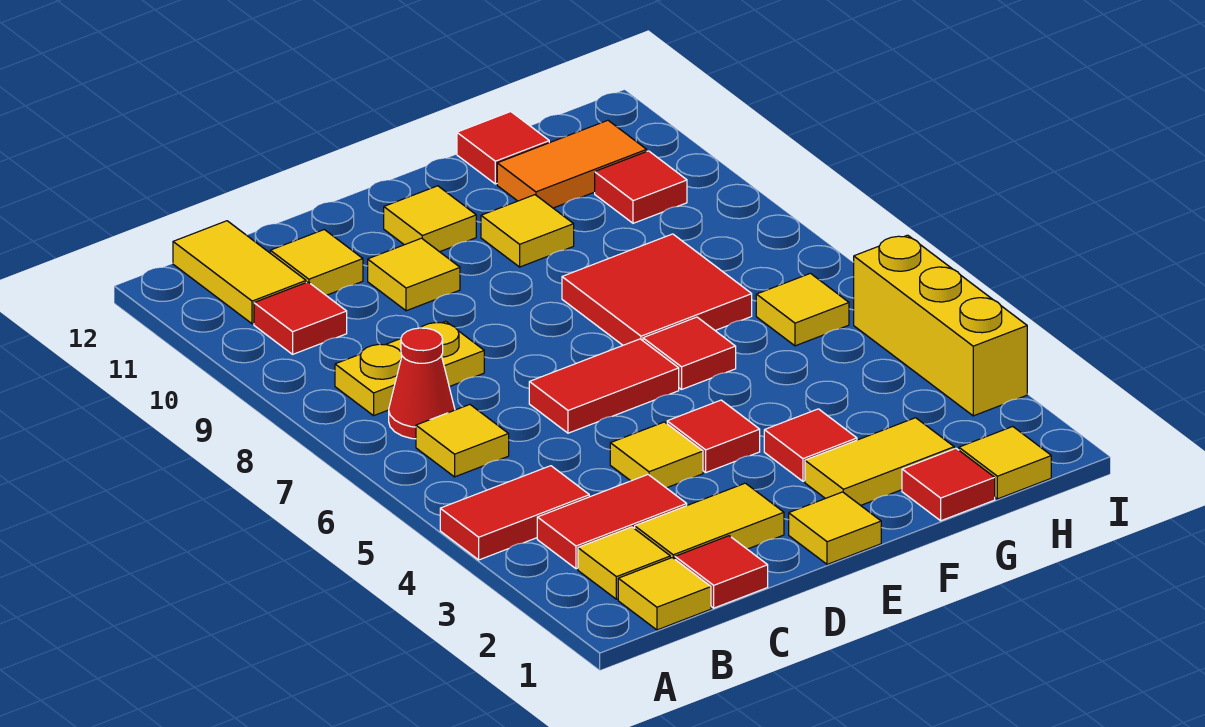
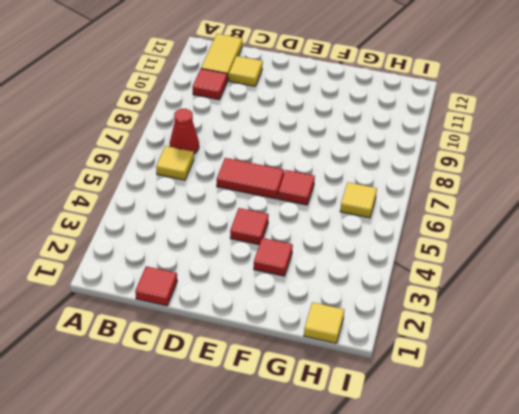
none -> red tile A4:B4 level 1
none -> yellow tile B1 level 1
none -> yellow tile B2 level 1
none -> red tile B3:C3 level 1

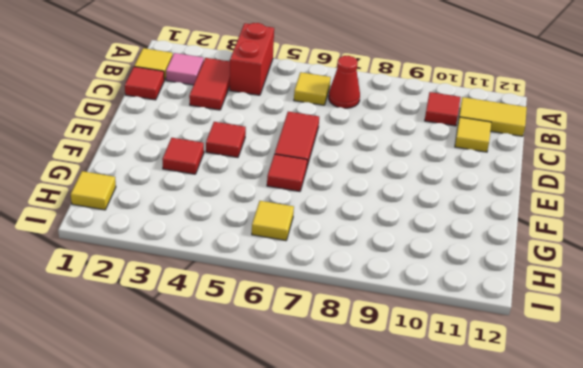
red brick A4:B4 level 1 -> red tile A4:B4 level 1
pink tile B2 level 1 -> yellow tile B2 level 1
none -> yellow plate B8:C8 level 1
none -> yellow tile C2:D2 level 1
none -> yellow tile D4 level 1
none -> yellow tile D10 level 1

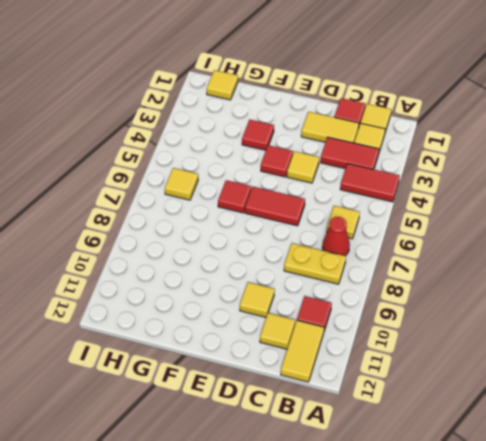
none -> yellow tile E1 level 1
none -> yellow tile E11 level 1
none -> yellow tile F2:G2 level 1
none -> red tile F7:G8 level 1

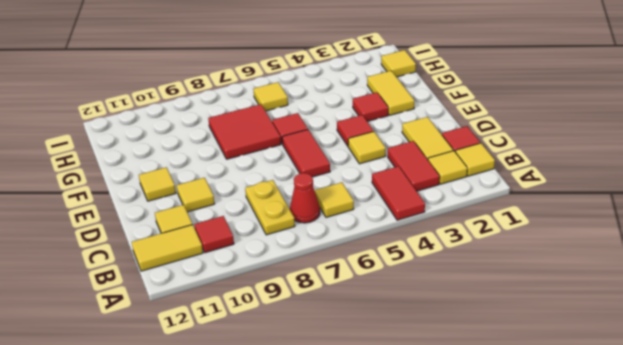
none -> yellow tile E1 level 1
none -> yellow tile F10 level 1
none -> red tile G1 level 1
none -> orange tile G11:H11 level 1

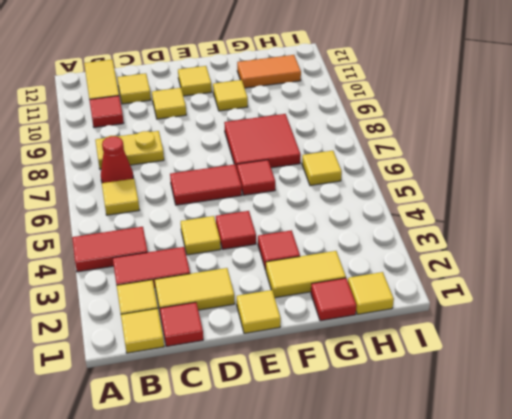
none -> red tile G12 level 1
none -> red tile H10 level 1
none -> yellow brick I3:I5 level 1

